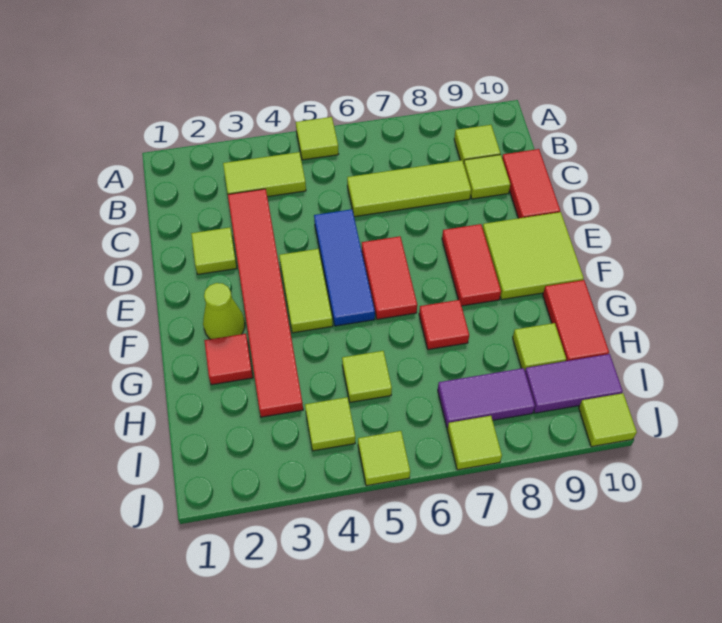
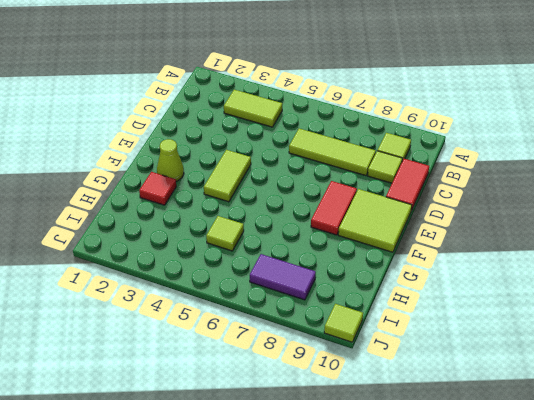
none -> lime tile A5 level 1
none -> red tile C3:H3 level 1
none -> lime tile D2 level 1

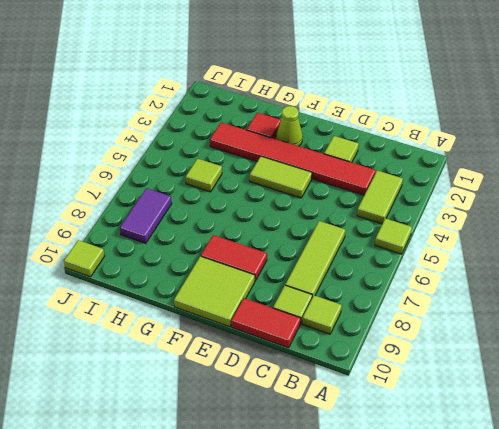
none -> blue tile D5:F5 level 1
none -> red tile E6:F6 level 1
none -> red tile G7 level 1

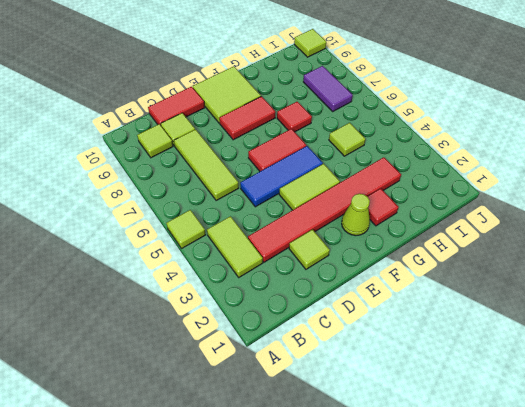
none -> red tile G10:H10 level 1
none -> lime tile H9 level 1
none -> lime tile I4 level 1

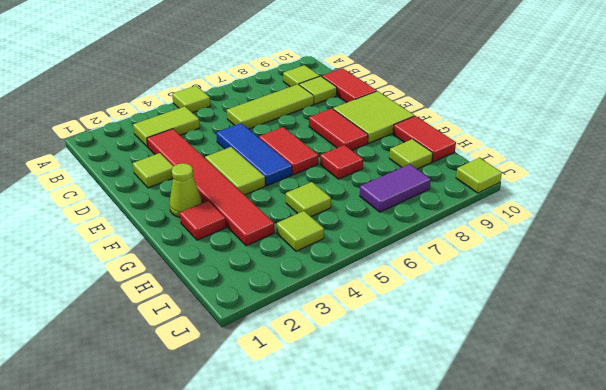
none -> purple tile I9:I10 level 1
none -> lime tile J5 level 1
none -> lime tile J7 level 1

